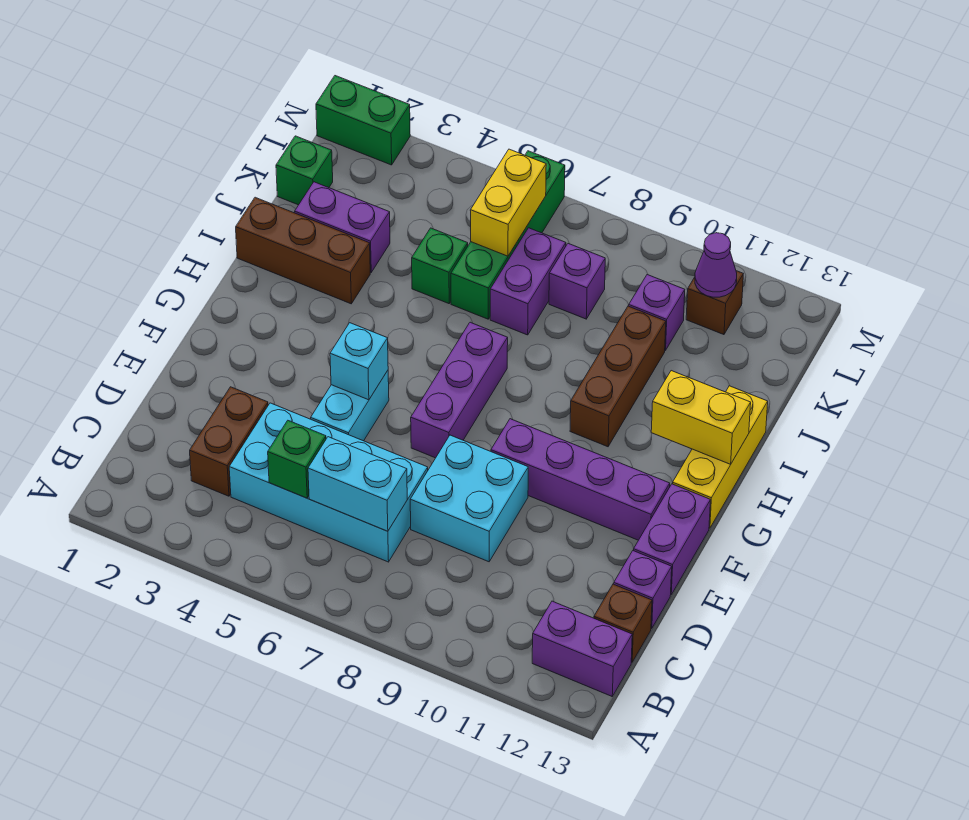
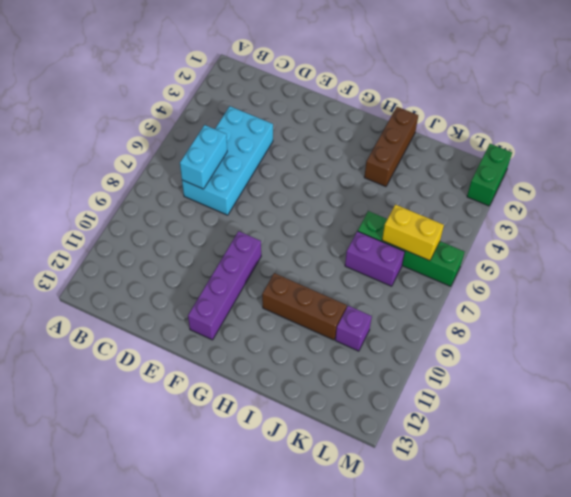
none -> purple brick B12:B13 level 1
none -> brown brick C3:D3 level 1
none -> brown brick C13 level 1

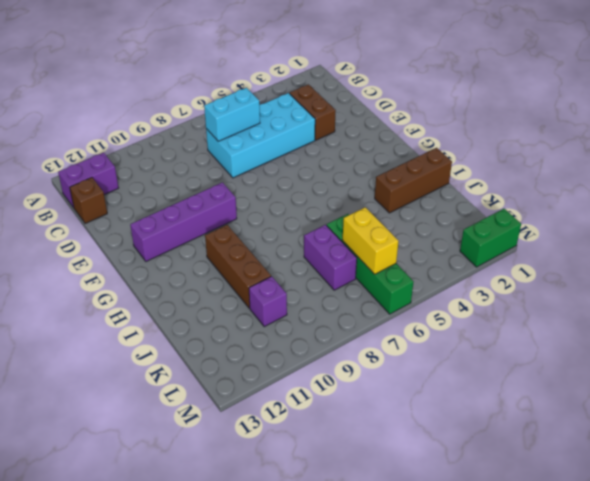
none -> cyan brick D8:E9 level 1
none -> purple brick D13 level 1
none -> cyan brick E5:F5 level 1

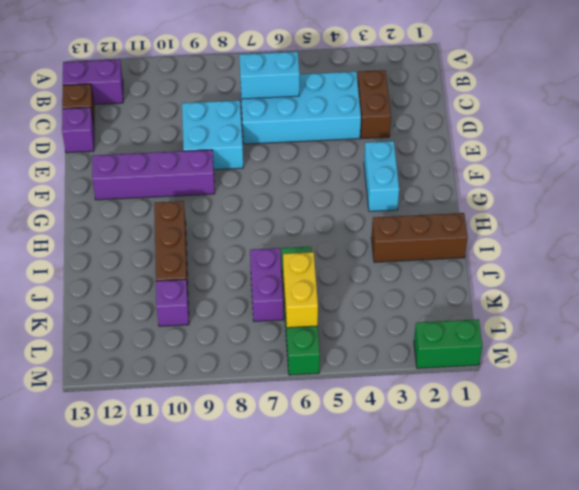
cyan brick F3:G3 level 1 -> cyan brick E5:F5 level 1
none -> purple brick E13:F13 level 1
none -> purple brick F7:H7 level 1
none -> yellow brick G13:I13 level 1

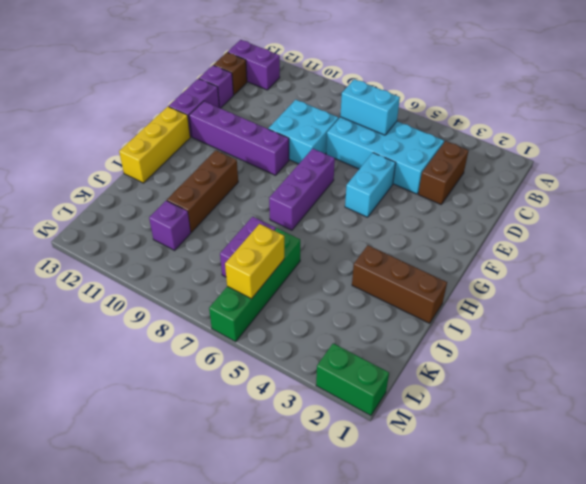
none -> purple brick J2:J3 level 1
none -> green brick J5 level 1
none -> green brick K1 level 1

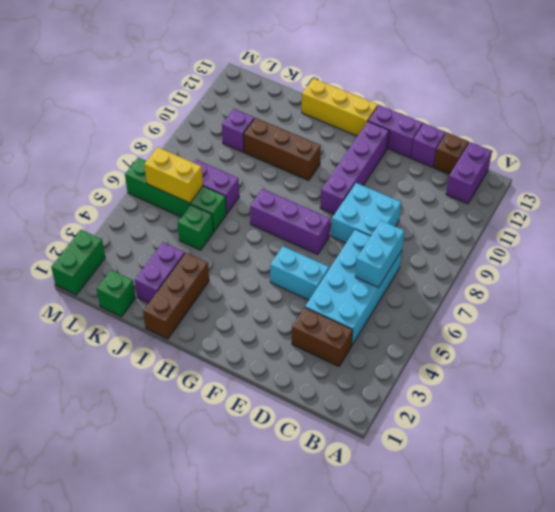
none -> purple brick K8 level 1
none -> brown brick L11 level 1
none -> green brick C5 level 2

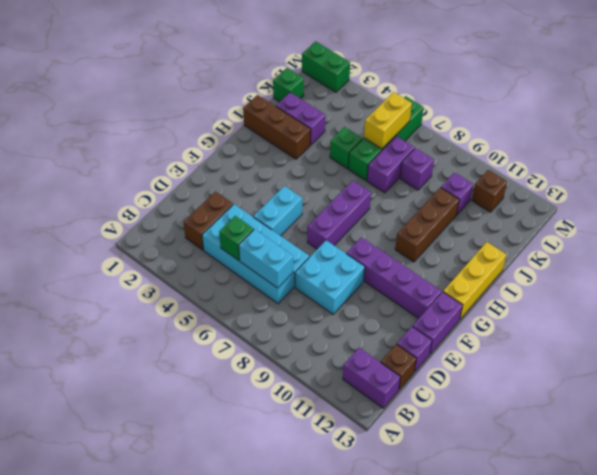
none -> cyan brick F5 level 2
none -> yellow brick H12:H13 level 2
none -> purple cone L11 level 2

